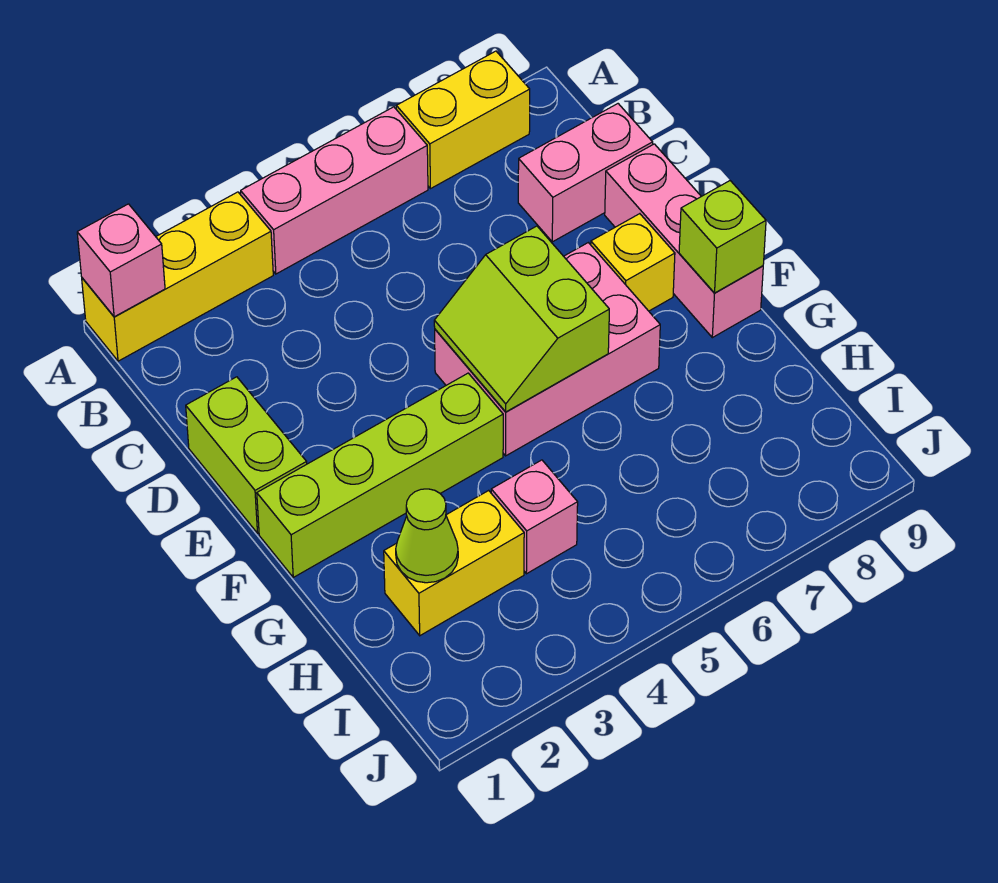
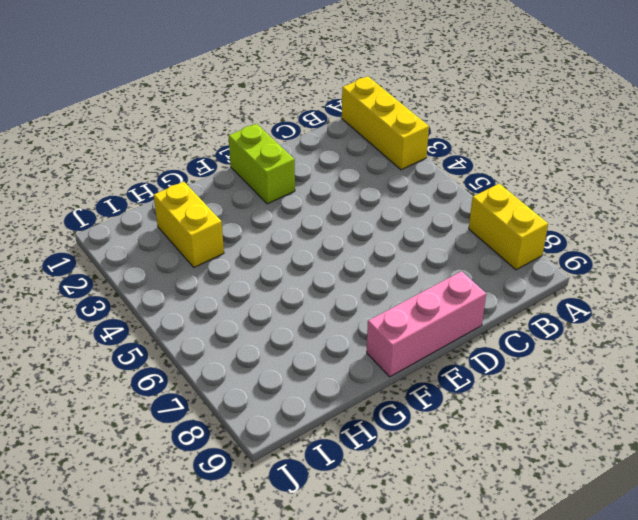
lime brick E1:E2 level 1 -> lime brick D1:E1 level 1
none -> pink brick A4:A6 level 1
none -> pink brick C8:C9 level 1
none -> pink brick E5:F7 level 1

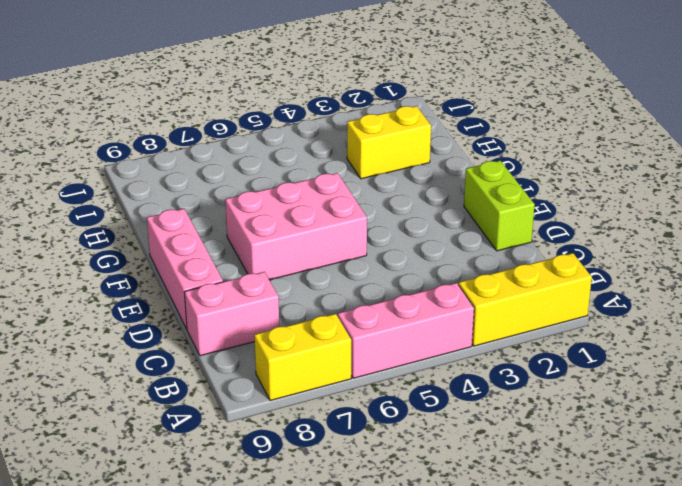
none -> yellow brick E8 level 1
none -> lime brick F1:F4 level 1
none -> pink brick H4 level 1

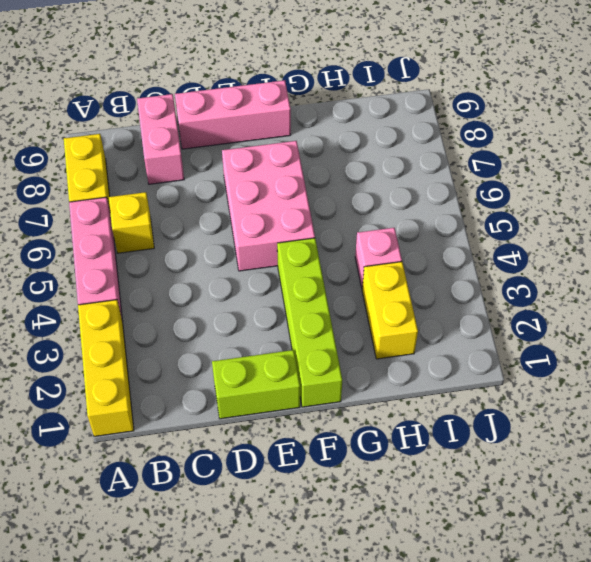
yellow brick B6 level 1 -> yellow brick E8 level 1
none -> pink brick A1 level 2
none -> lime slope E5:F6 level 2 top 6
none -> lime brick F9 level 2

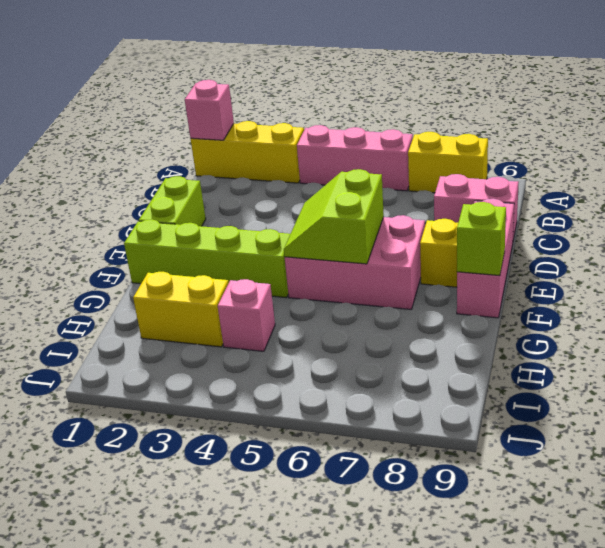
none -> lime cone H2 level 2

